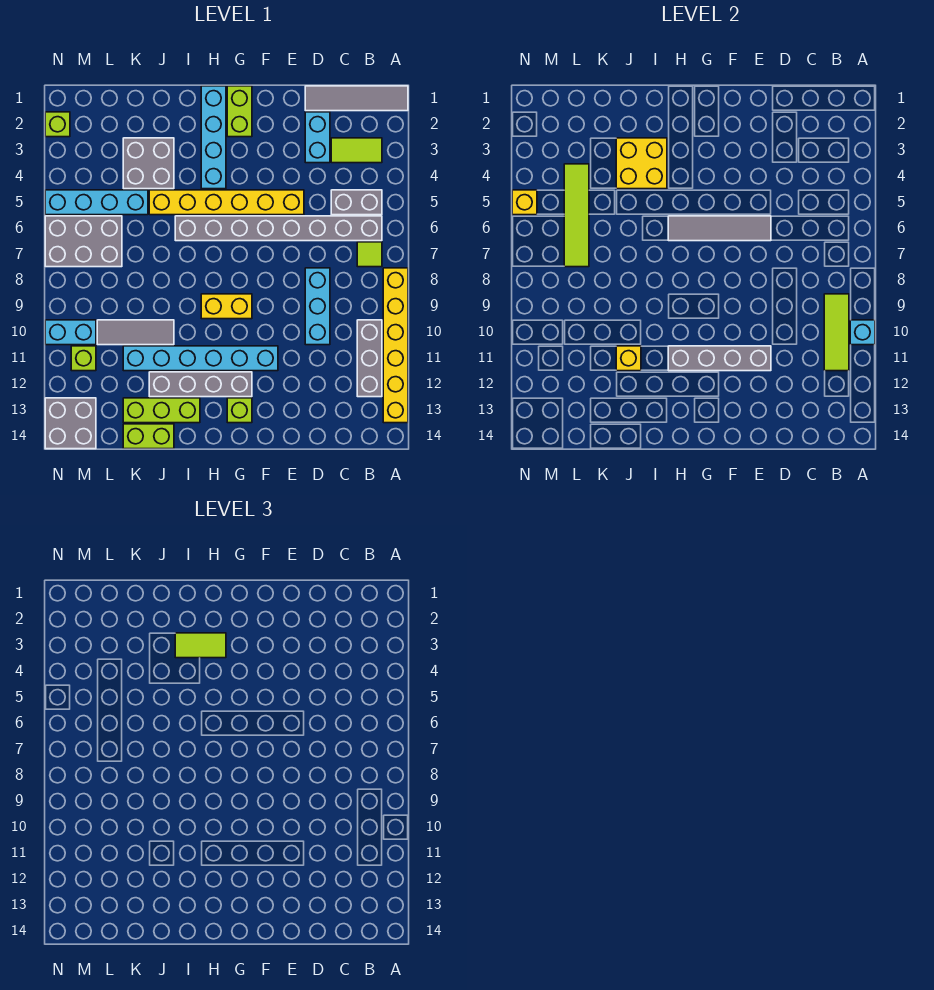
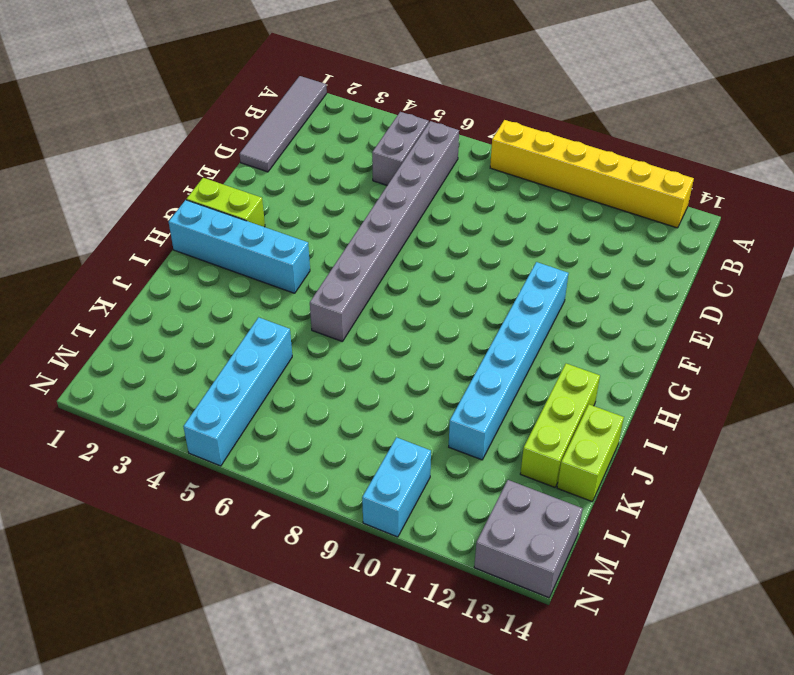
none -> lime tile B3:C3 level 1
none -> lime tile B7 level 1
none -> grey brick B10:B12 level 1
none -> cyan brick D2:D3 level 1

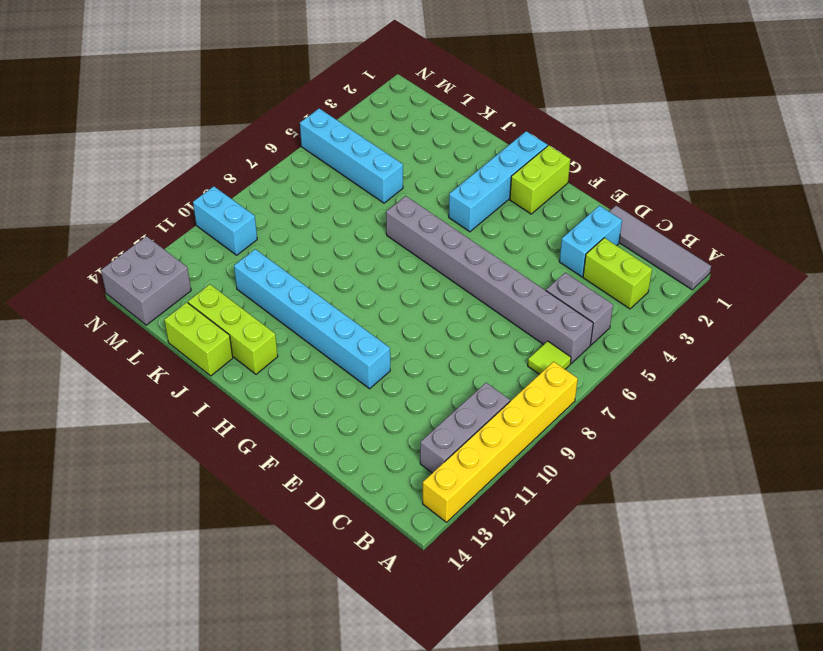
lime brick B3:C3 level 1 -> lime tile B3:C3 level 1
none -> cyan brick D8:D10 level 1
none -> yellow brick E5:J5 level 1
none -> yellow brick G9:H9 level 1
none -> grey brick G12:J12 level 1

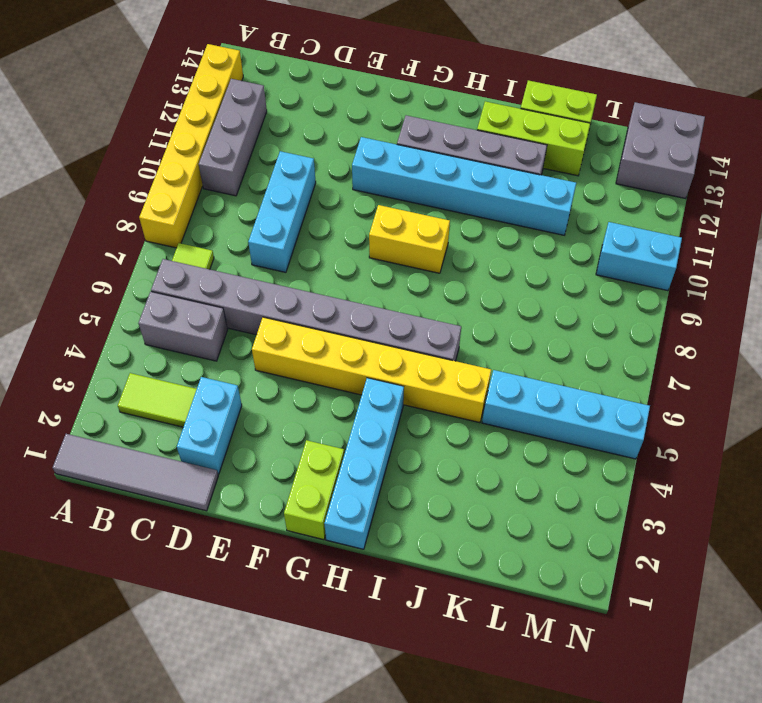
none -> lime brick G13 level 1
none -> grey brick J3:K4 level 1
none -> grey tile J10:L10 level 1
none -> grey brick L6:N7 level 1

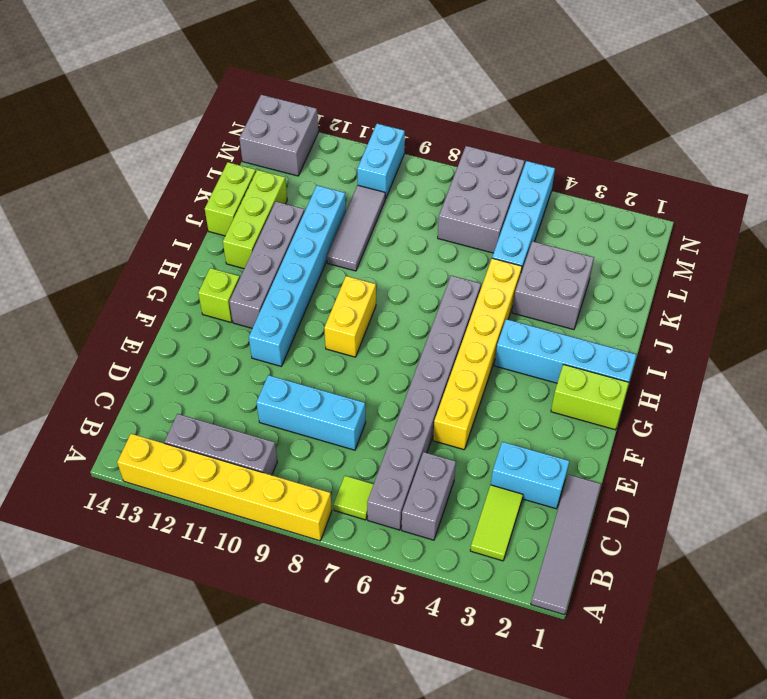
none -> lime brick M11 level 1
none -> lime brick N2 level 1
none -> cyan brick A10 level 2
none -> lime tile B9:B11 level 2

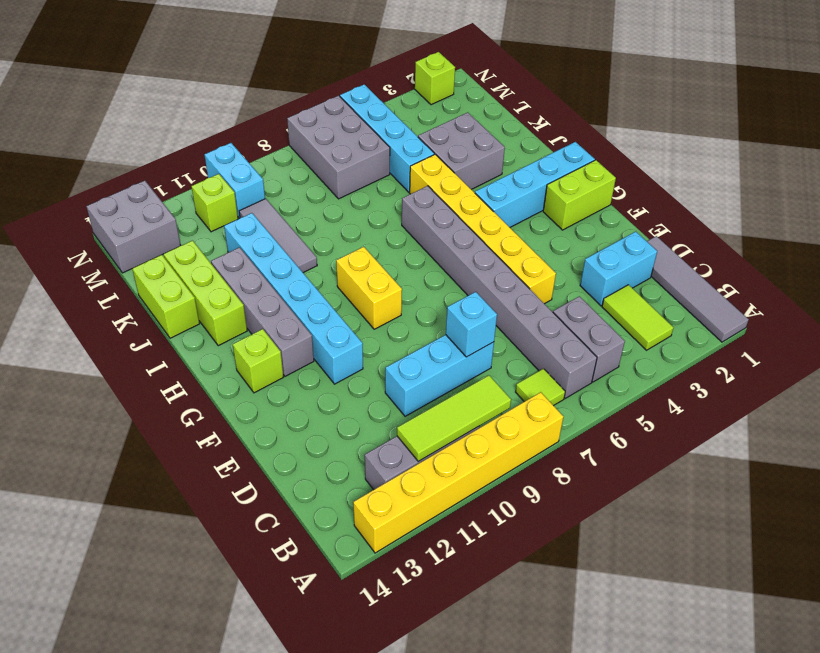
cyan brick D8 level 2 -> cyan brick A10 level 2
none -> grey tile E6:H6 level 2
none -> grey brick E11:H11 level 2
none -> yellow brick I3:J4 level 2
none -> yellow brick J11 level 2

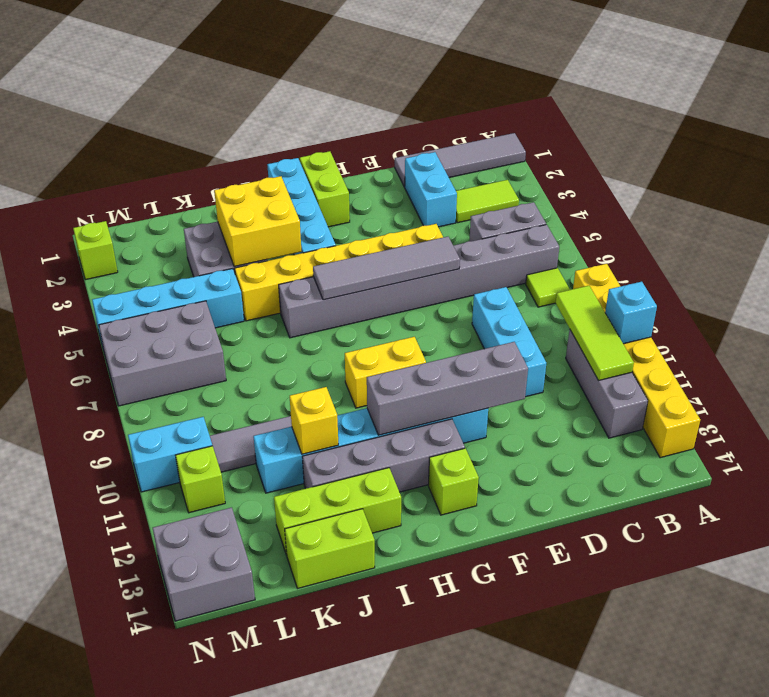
none -> lime tile L4:L7 level 2
none -> yellow brick N5 level 2
none -> lime tile H3:I3 level 3

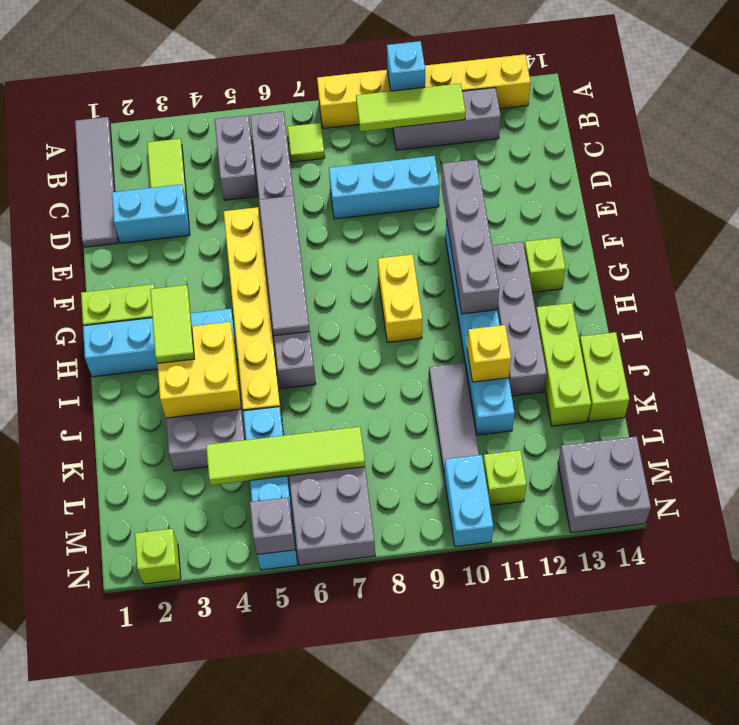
grey brick N5 level 2 -> yellow brick N5 level 2

